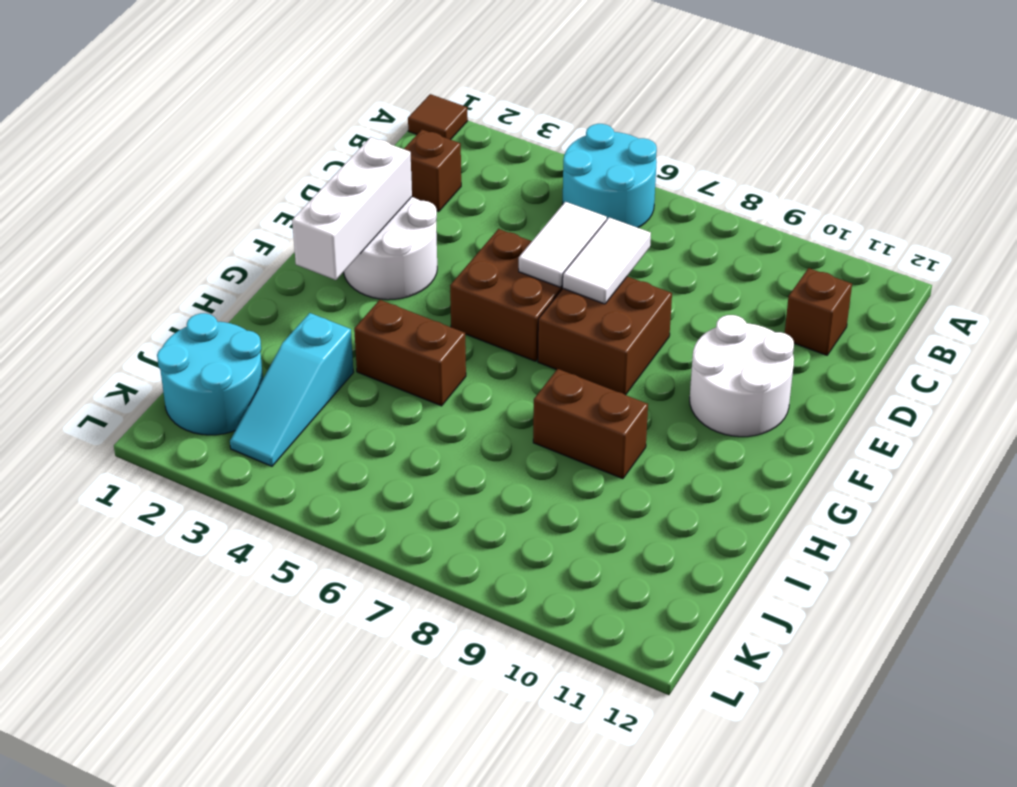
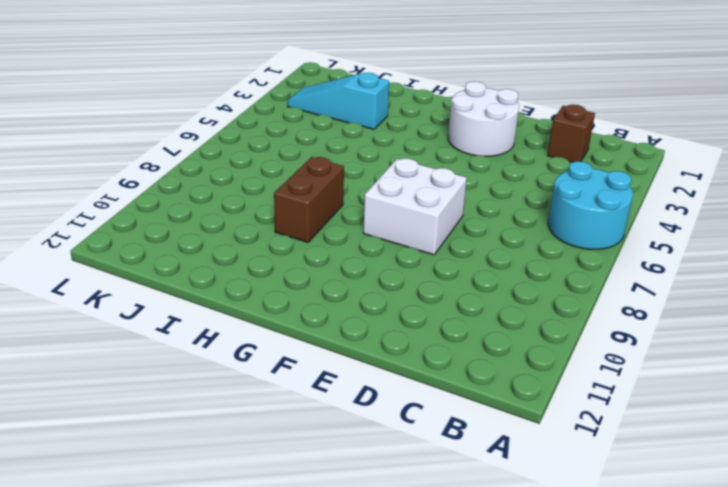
white brick E7:F8 level 1 -> brown brick E7:F8 level 1
none -> brown tile A1 level 1
none -> brown brick C11 level 1
none -> brown brick E5:F6 level 1

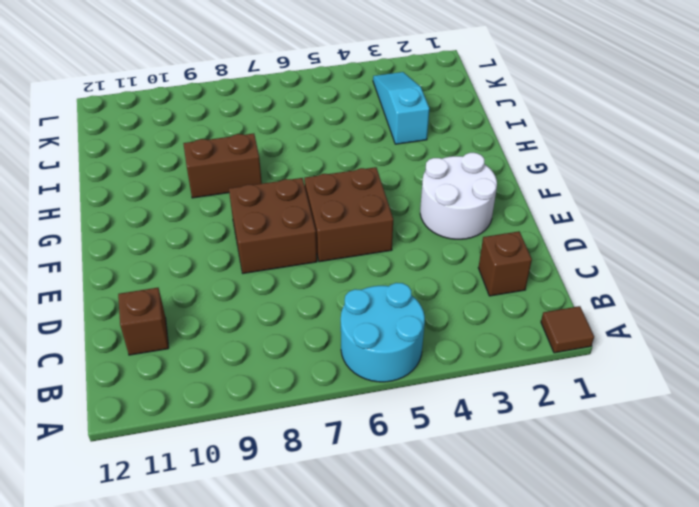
none -> white round brick E10:F11 level 1
none -> brown brick H4:H5 level 1
none -> cyan round brick J1:K2 level 1

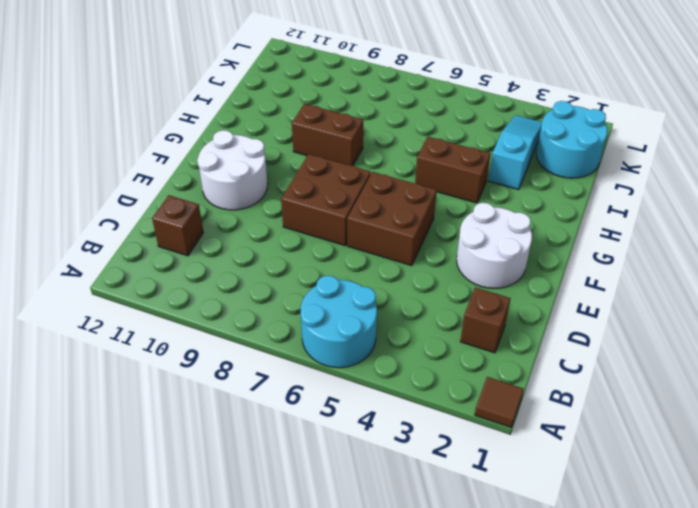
none -> white tile D6:E6 level 2
none -> white tile D7:E7 level 2
none -> white brick E2:G2 level 2

